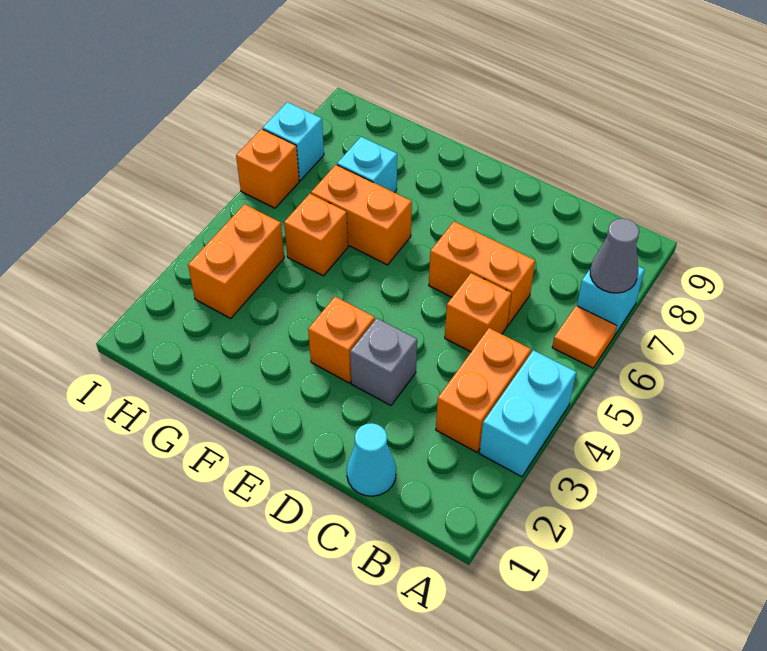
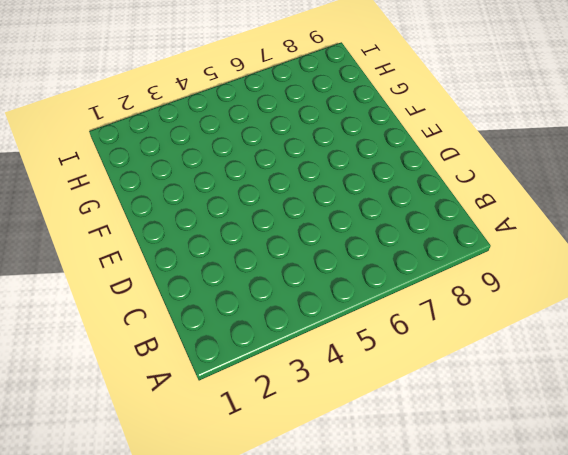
none -> cyan brick A3:A4 level 1
none -> orange tile A6 level 1
none -> cyan brick A7 level 1

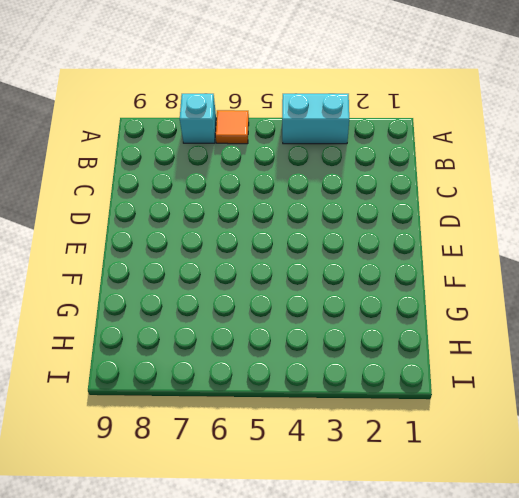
none -> orange brick B3:B4 level 1
none -> cyan cone C1 level 1
none -> orange brick C5 level 1

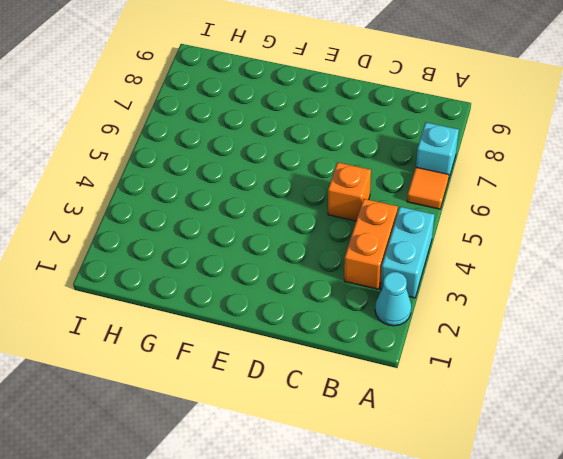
cyan cone A2 level 1 -> cyan cone C1 level 1
none -> orange brick C6:D6 level 1
none -> grey brick D3 level 1
none -> orange brick E3 level 1

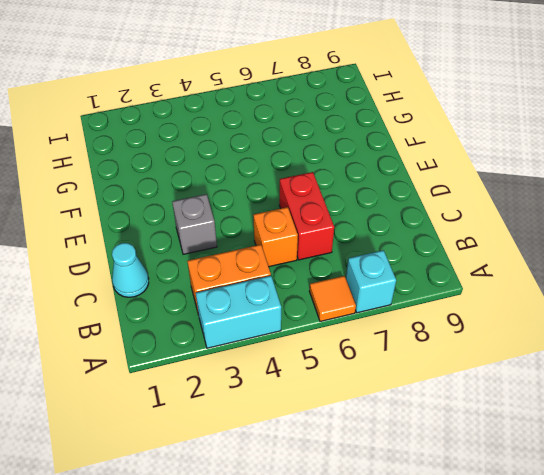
red brick C6:D6 level 1 -> orange brick C6:D6 level 1
none -> orange brick E3 level 1
none -> orange brick F6:G6 level 1
none -> orange brick G5 level 1

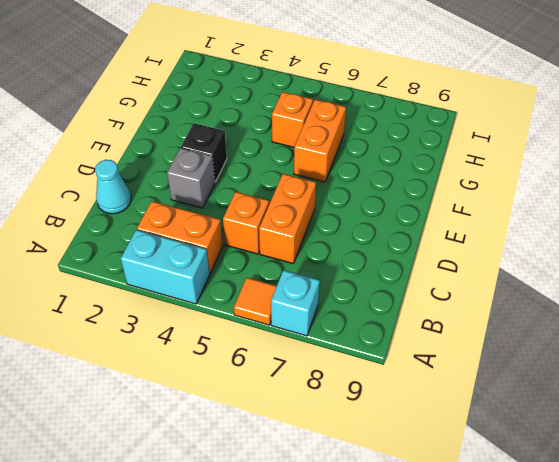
black brick E3 level 1 -> orange brick E3 level 1
none -> cyan brick G7 level 1
none -> orange brick H3:H4 level 1
none -> orange brick I6 level 1

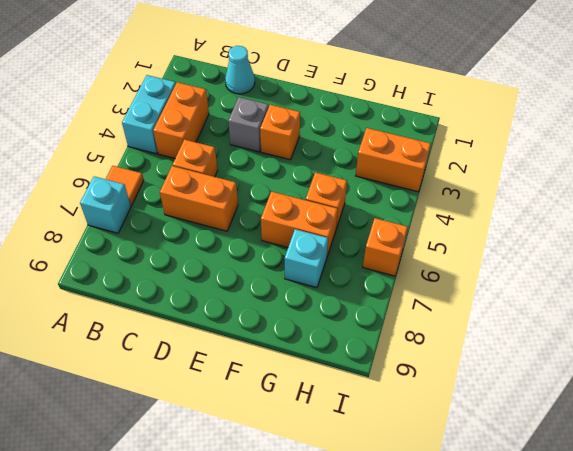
orange brick H3:I3 level 1 -> orange brick H3:H4 level 1
none -> cyan brick I7 level 1
none -> grey cone A7 level 2

